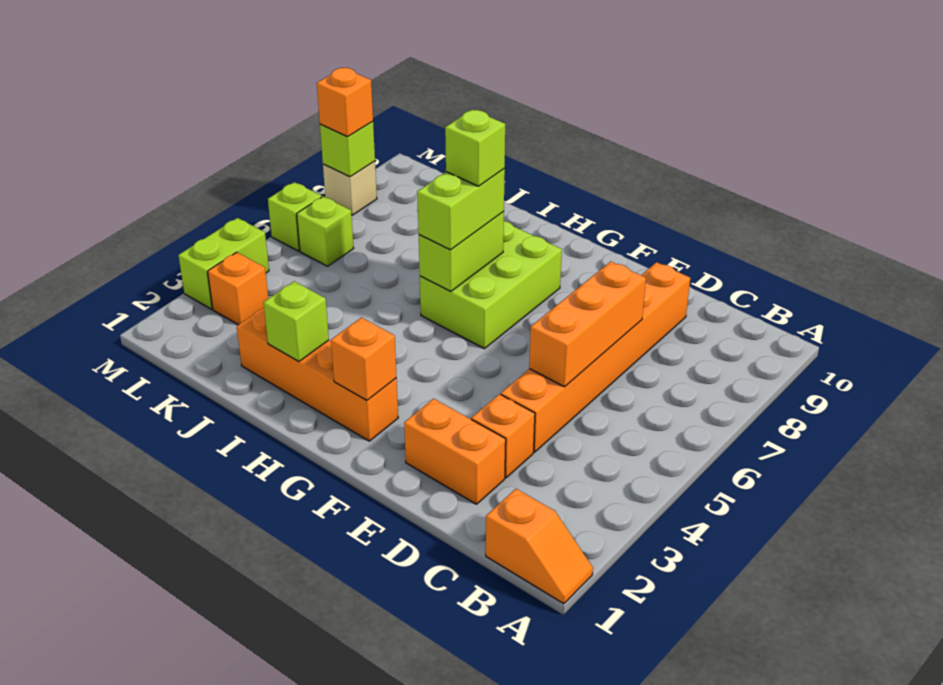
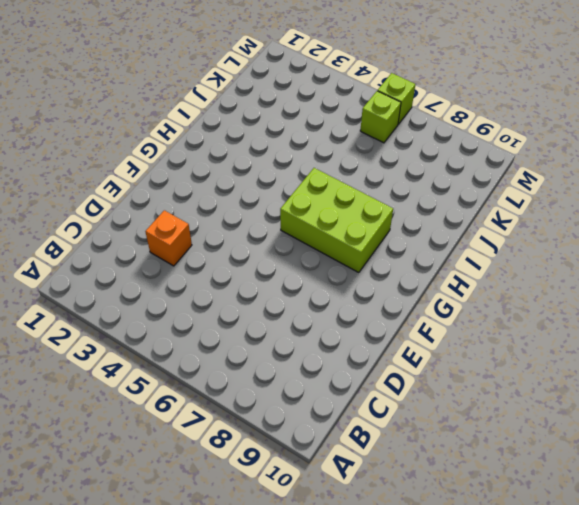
none -> orange slope A1:B1 level 1 top B
none -> orange brick D2:E2 level 1
none -> orange brick D4:D9 level 1

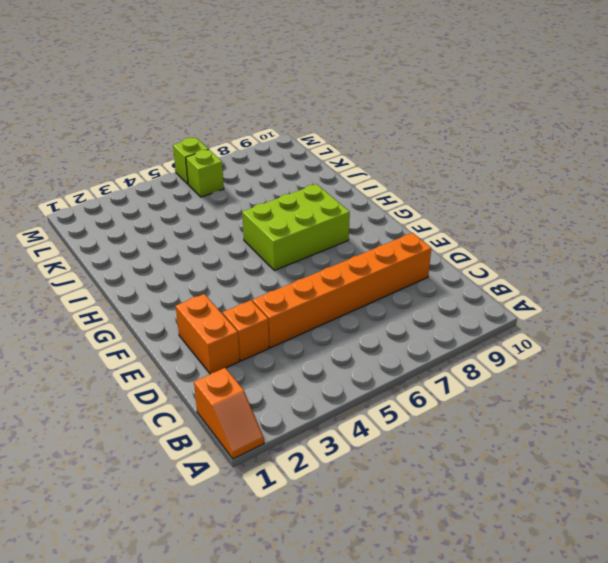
none -> orange brick G2:J2 level 1
none -> orange brick L3 level 1
none -> lime brick M3:M4 level 1

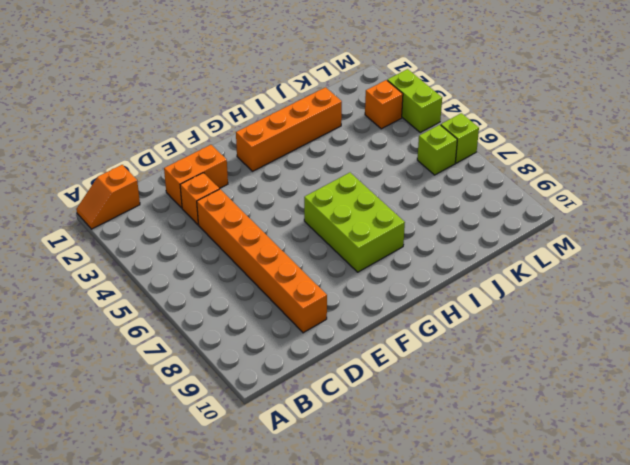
none -> tan brick M8 level 1
none -> orange brick D5:D7 level 2
none -> orange brick G2 level 2

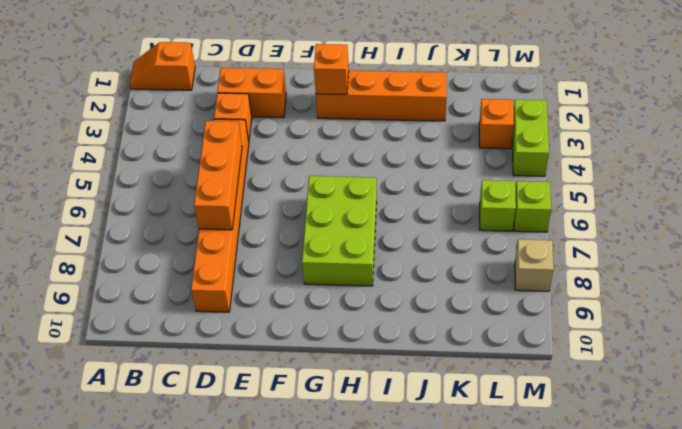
none -> lime brick H6:H7 level 2
none -> lime brick I2 level 2
none -> lime brick M8 level 2

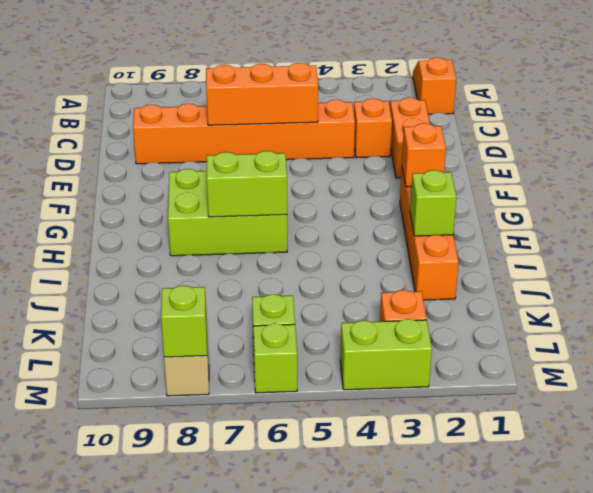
none -> lime brick H6:H7 level 3
none -> orange brick M8 level 3
none -> lime brick H7 level 4

